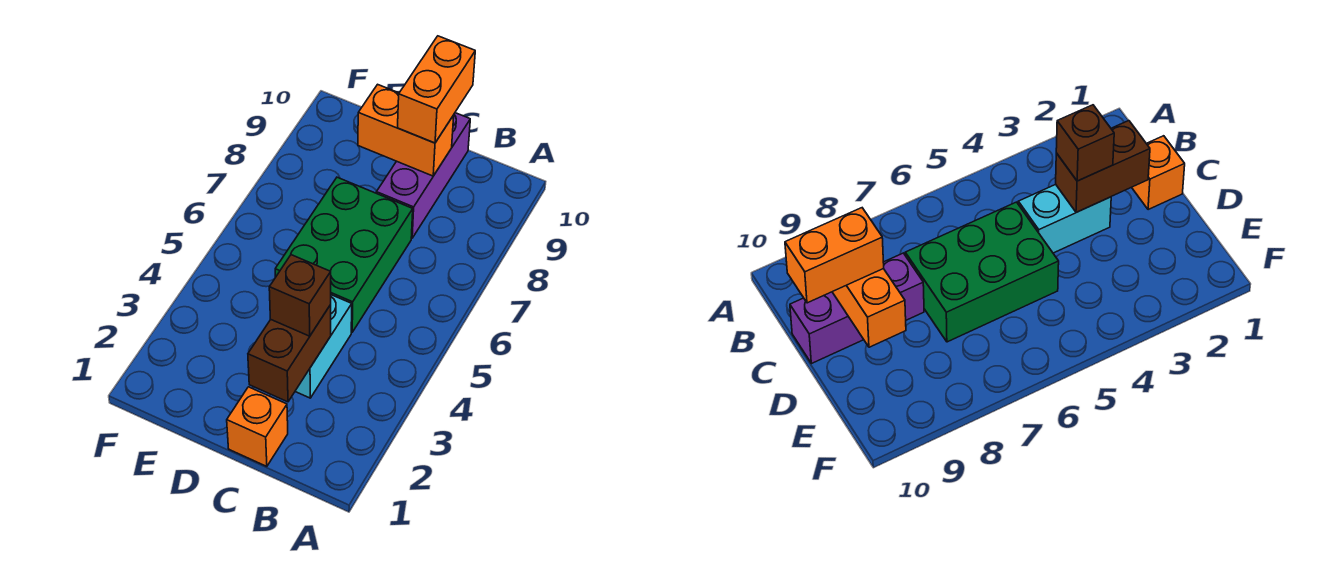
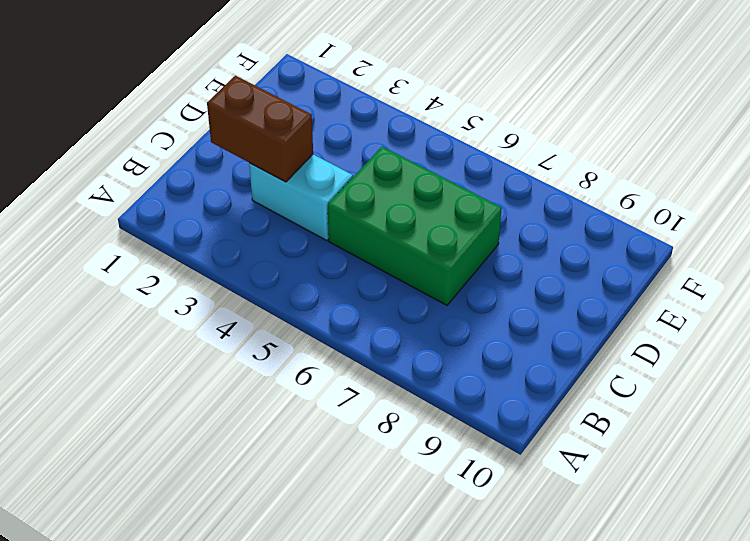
none -> orange brick C1 level 1
none -> purple brick C8:C10 level 1

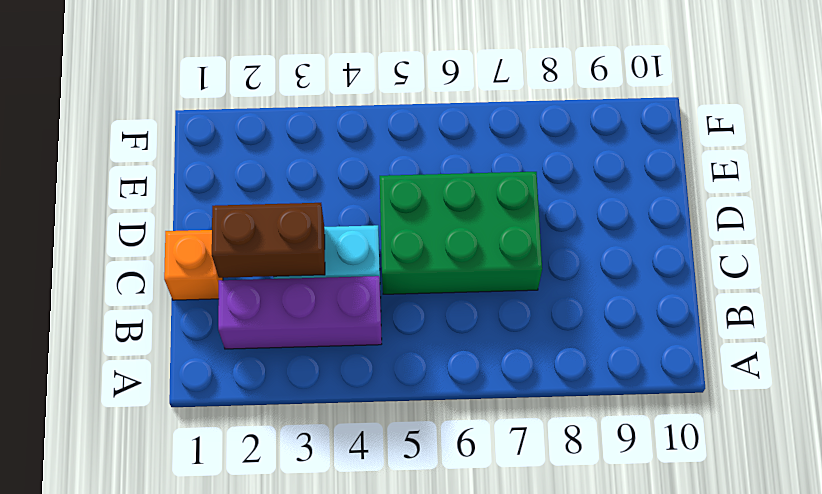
purple brick B2:B4 level 1 -> purple brick C8:C10 level 1
none -> orange brick C9:D9 level 2
none -> brown brick C3 level 3

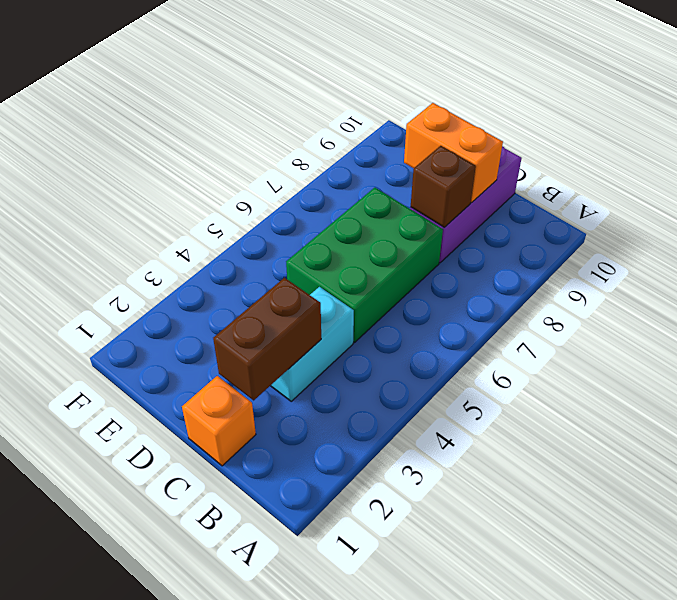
brown brick C8 level 2 -> brown brick C3 level 3
none -> orange brick C9:C10 level 3

